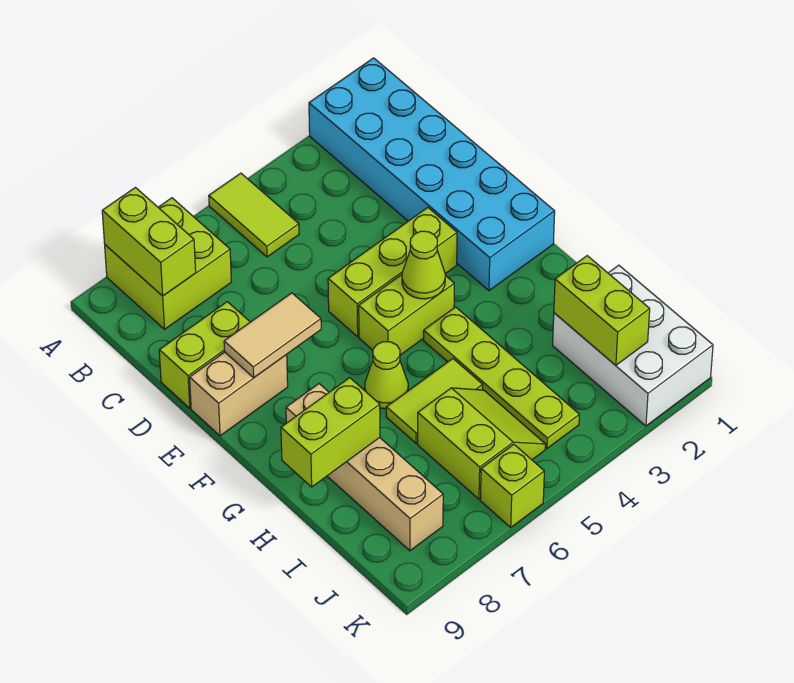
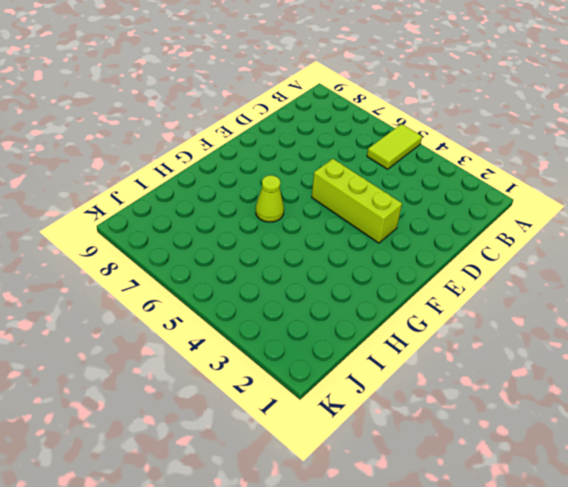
none -> cyan brick A1:F2 level 1
none -> lime brick A7:B8 level 1
none -> lime brick D8:D9 level 1

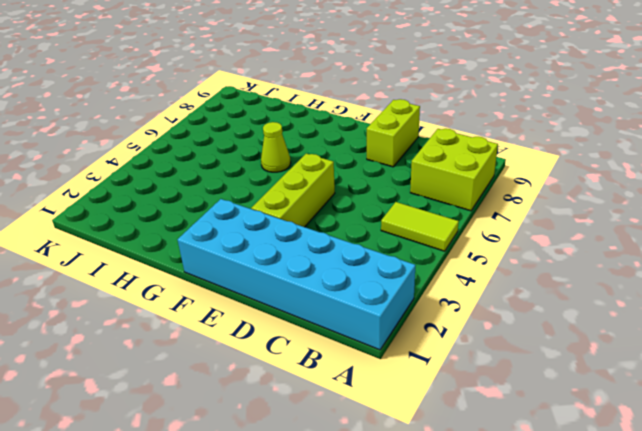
none -> tan brick E8:E9 level 1
none -> lime brick F4:F5 level 1
none -> lime plate G4:J4 level 1

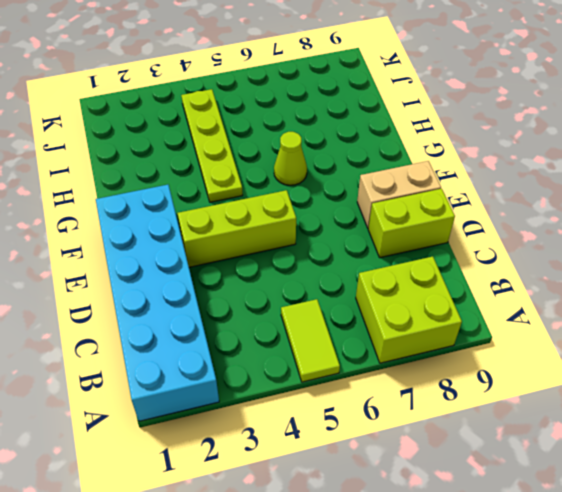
none -> lime brick F4:F5 level 1
none -> tan brick G8:J8 level 1
none -> lime tile H5:H6 level 1

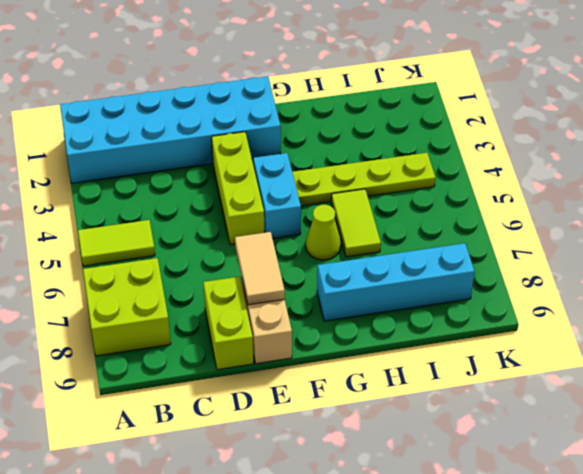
cyan brick F4:F5 level 1 -> lime brick F4:F5 level 1
cyan brick G8:J8 level 1 -> tan brick G8:J8 level 1
none -> white brick I1:K2 level 1
none -> lime slope I5:J6 level 1 top 6
none -> lime brick K6 level 1

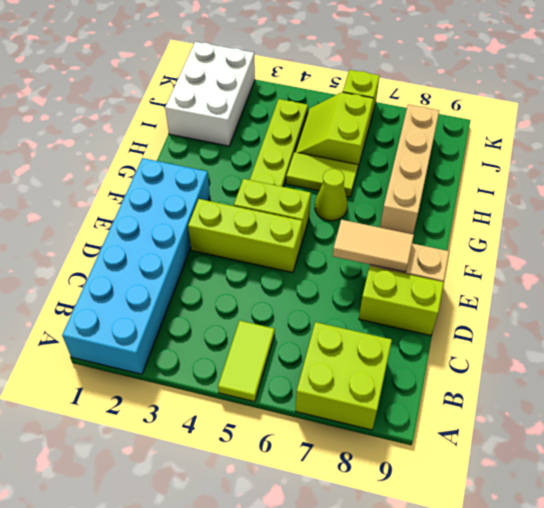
none -> lime brick A8:B8 level 2
none -> lime cone F4 level 2
none -> lime brick H8:H9 level 2

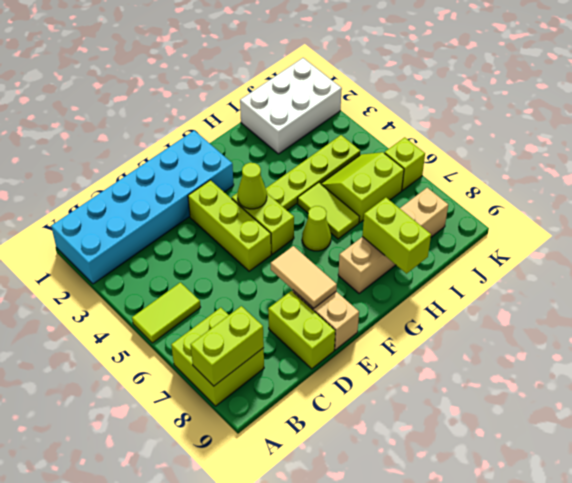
none -> lime brick I2:J2 level 2

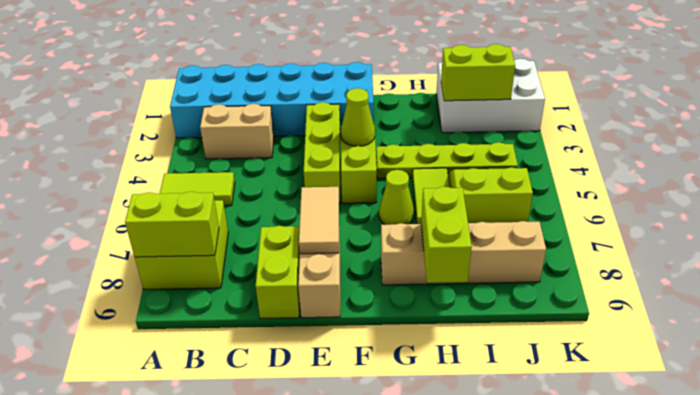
tan brick B3:C3 level 1 -> none
none -> lime brick K6 level 1

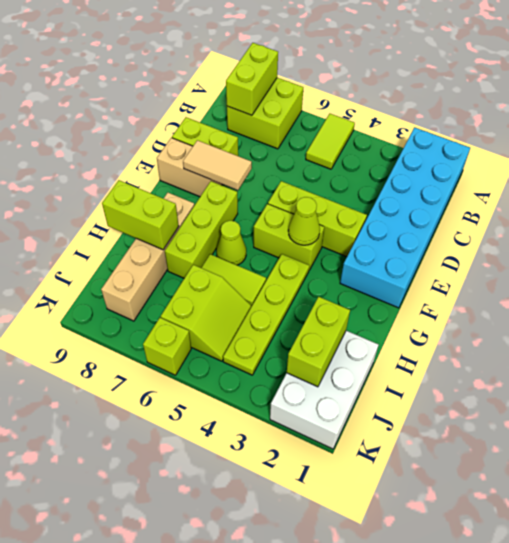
lime brick F7:H7 level 1 -> none

